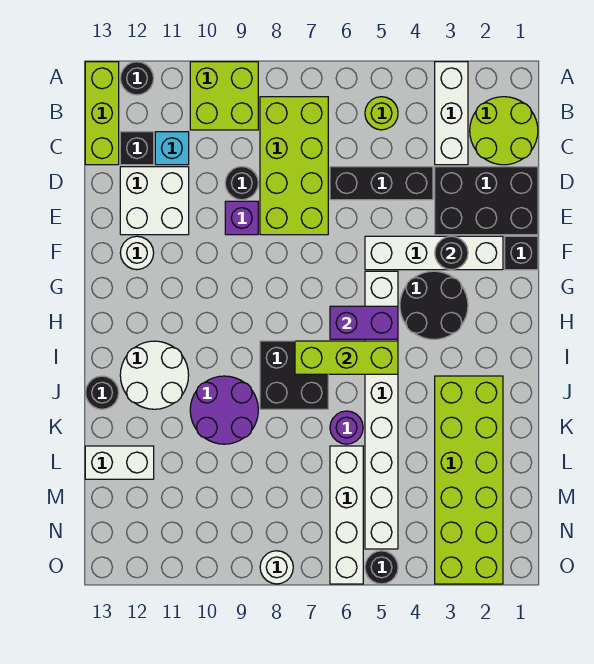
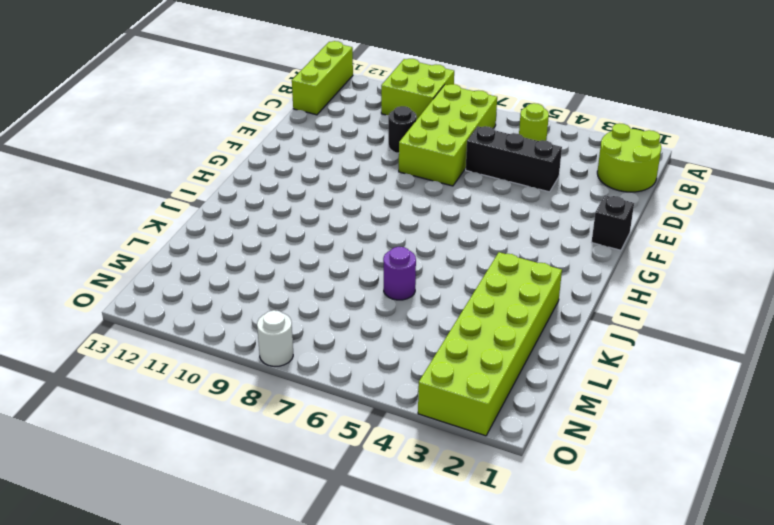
none -> white brick A3:C3 level 1
none -> black round brick A12 level 1
none -> cyan brick C11 level 1
none -> black brick C12 level 1

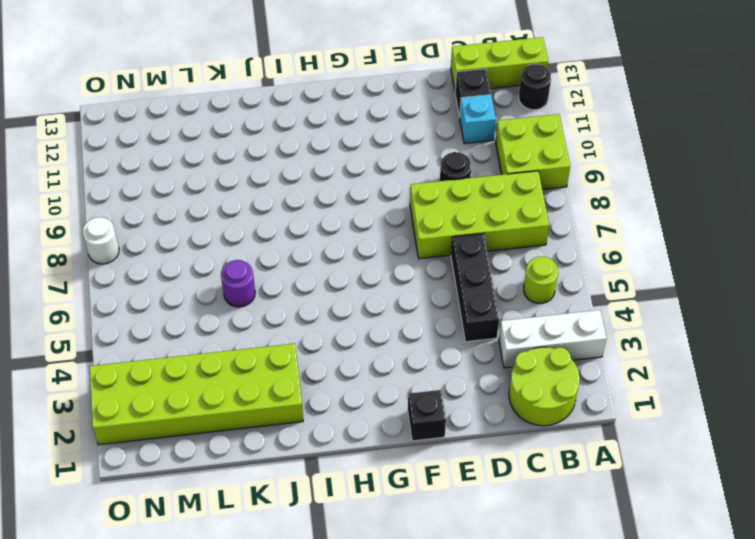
none -> black brick D1:E3 level 1
none -> white brick D11:E12 level 1
none -> purple brick E9 level 1
none -> white brick F2:F5 level 1

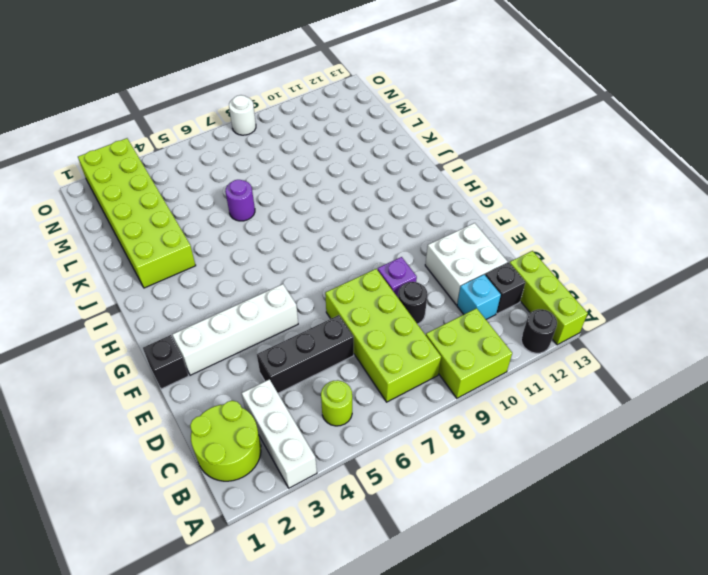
none -> black brick D1:E3 level 1
none -> white round brick F12 level 1
none -> black round brick G3:H4 level 1
none -> white brick G5:N5 level 1

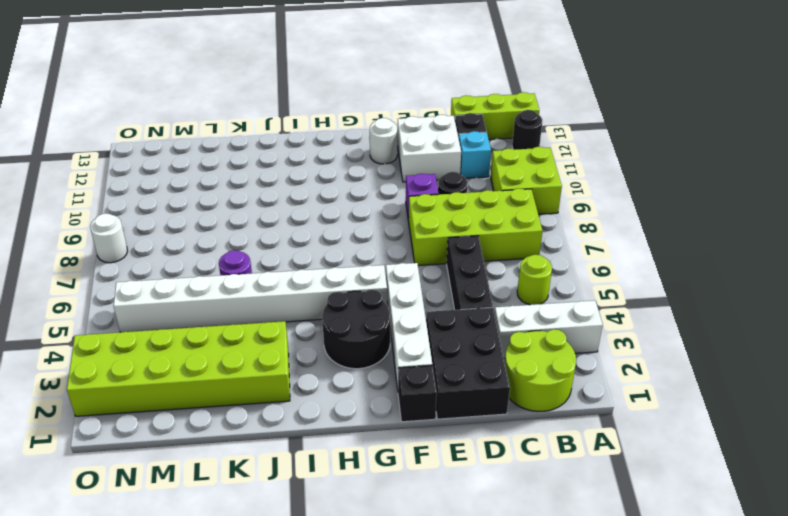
none -> black brick I7:J8 level 1
none -> white round brick I11:J12 level 1
none -> purple round brick J9:K10 level 1
none -> black round brick J13 level 1

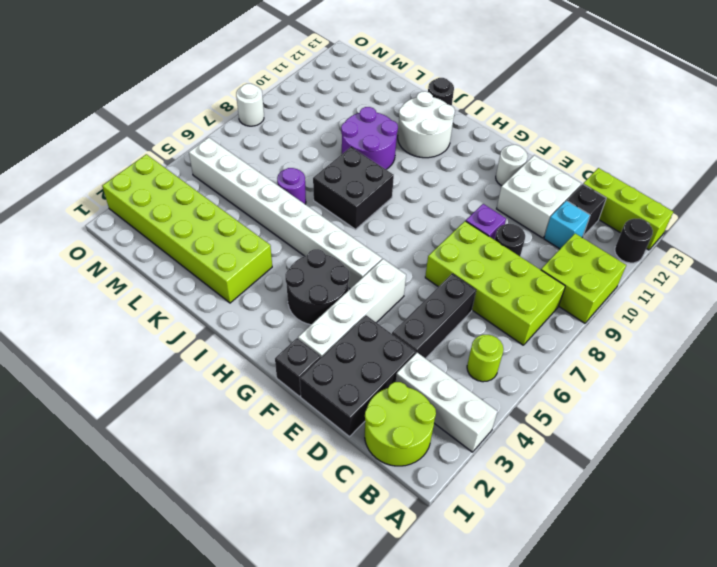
none -> white brick L6:O6 level 1
none -> white brick L12:L13 level 1
none -> black round brick O5 level 1
none -> black round brick F3 level 2

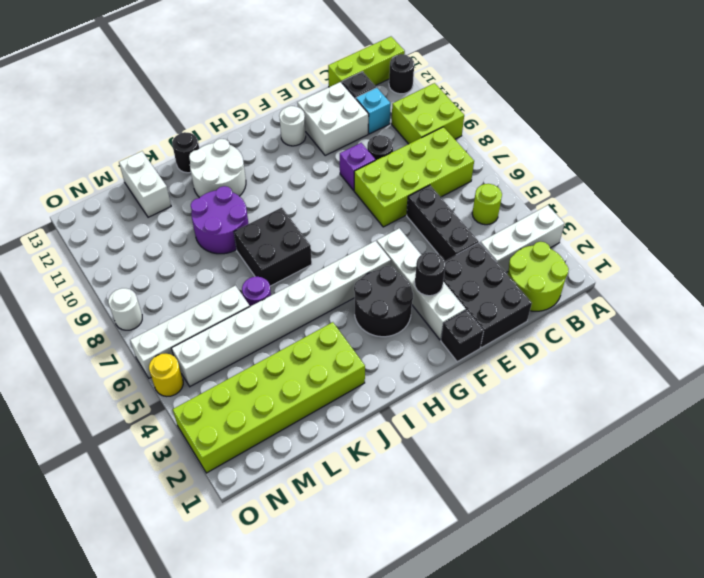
yellow round brick O5 level 1 -> black round brick O5 level 1
none -> purple brick H5:H6 level 2
none -> lime brick I5:I7 level 2

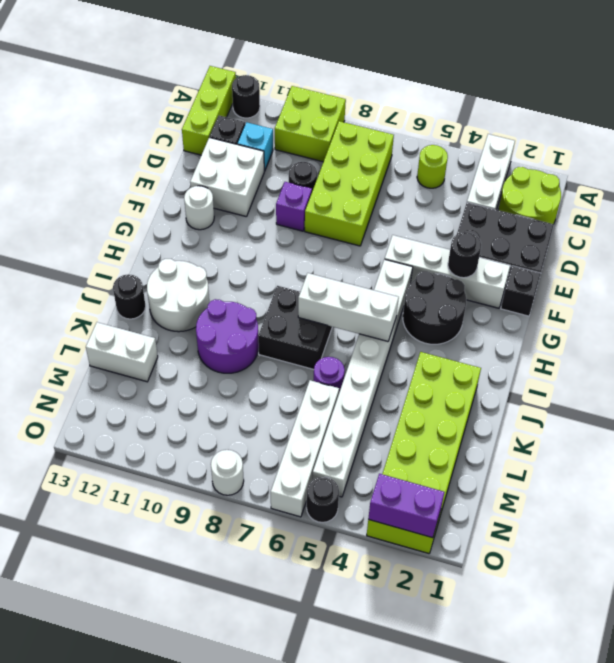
white brick I5:I7 level 2 -> lime brick I5:I7 level 2
purple brick O2:O3 level 2 -> purple brick H5:H6 level 2
none -> black brick D4:D6 level 1

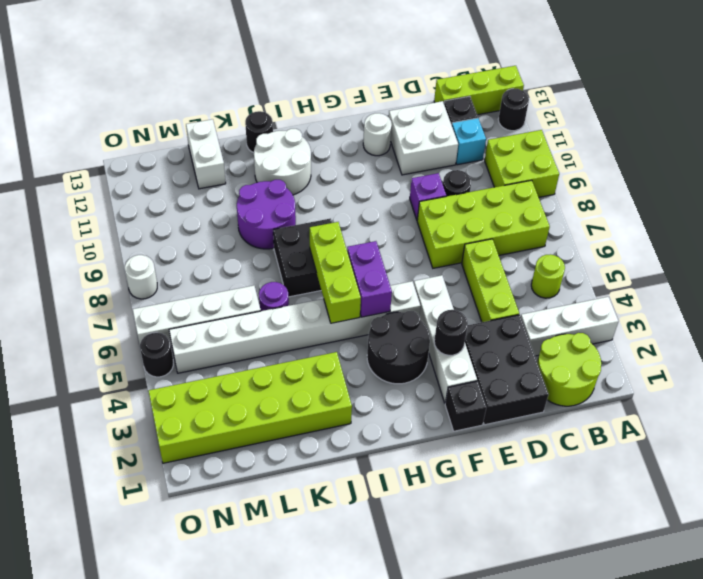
lime brick D4:D6 level 1 -> black brick D4:D6 level 1

